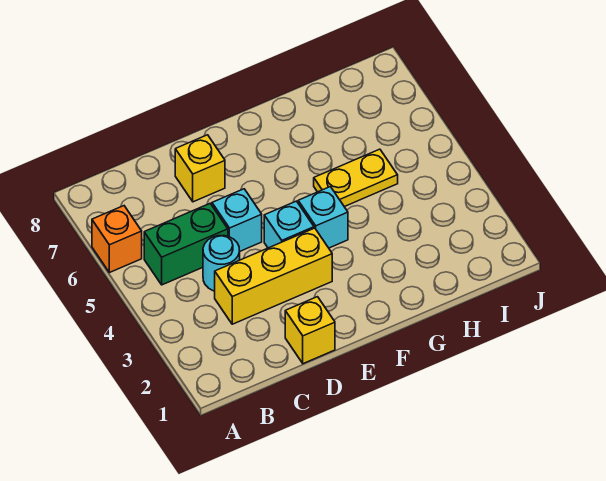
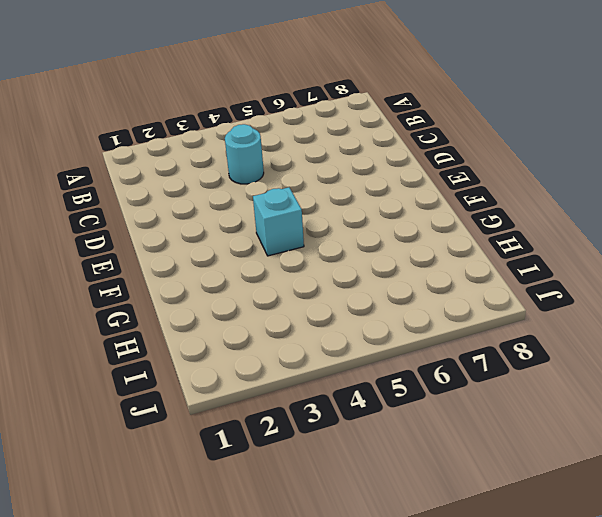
none -> orange brick A6 level 1
none -> green brick B5:C5 level 1

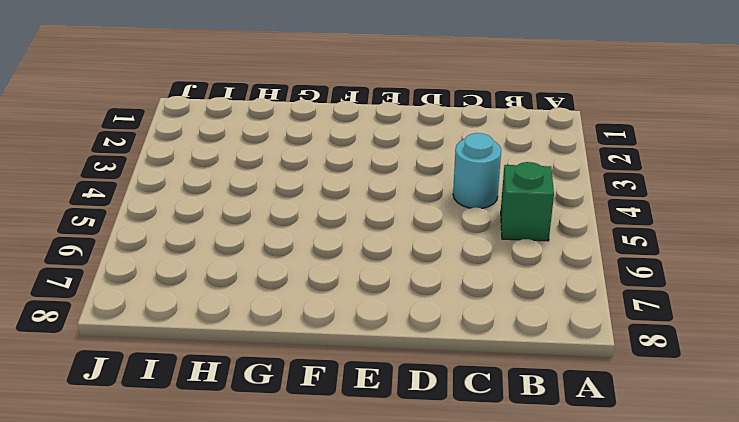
green brick B5 level 1 -> green brick B5:C5 level 1
none -> orange brick A6 level 1
none -> yellow brick C3:E3 level 1

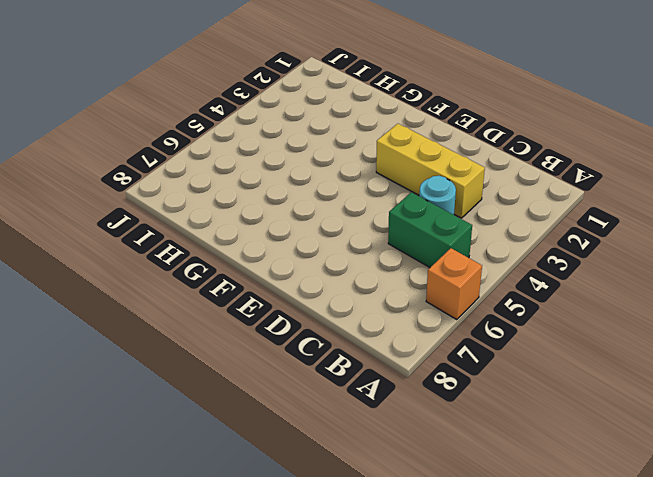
none -> yellow brick D1 level 1
none -> cyan brick D5 level 1

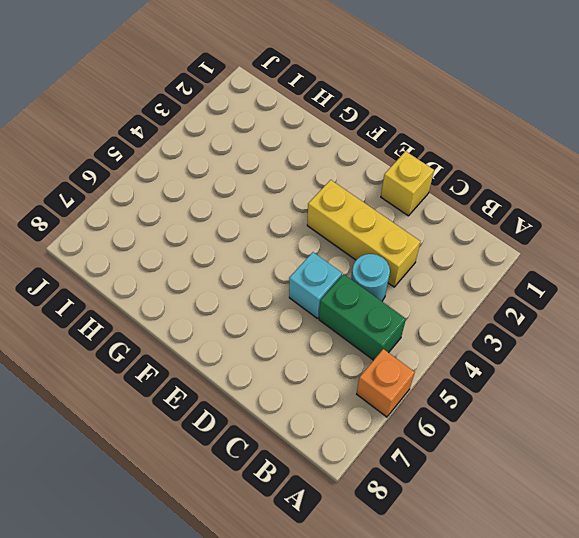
none -> yellow brick D7 level 1
none -> cyan brick E4 level 1

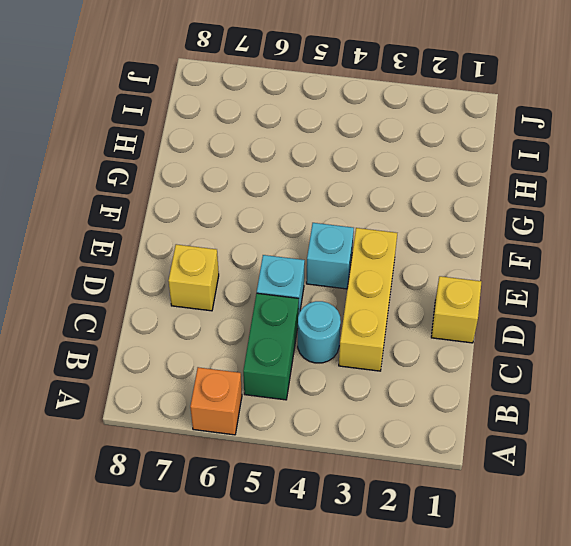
none -> cyan brick F4 level 1
none -> yellow plate G5:H5 level 1

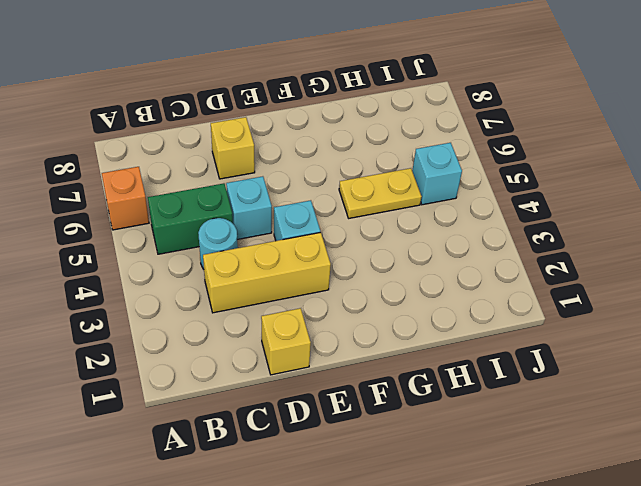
cyan brick I5 level 1 -> cyan brick F4 level 1

